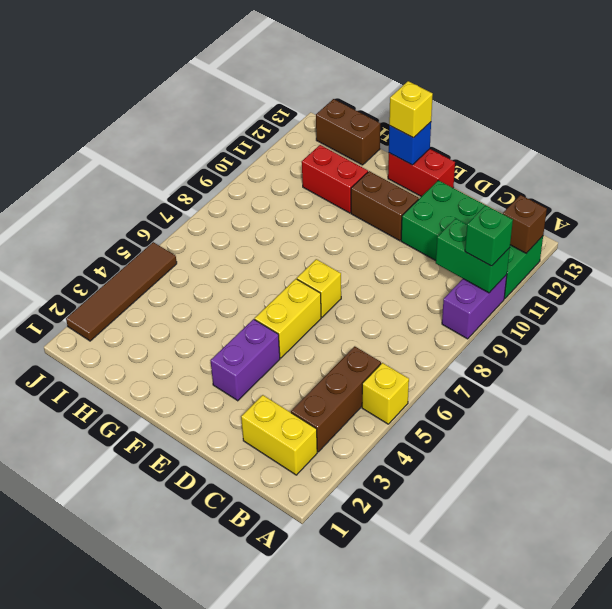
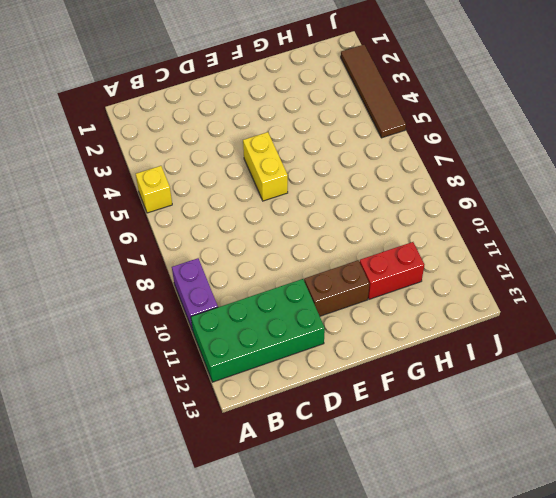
none -> yellow brick B2:C2 level 1
none -> brown brick B3:B5 level 1
none -> purple brick E3:E4 level 1

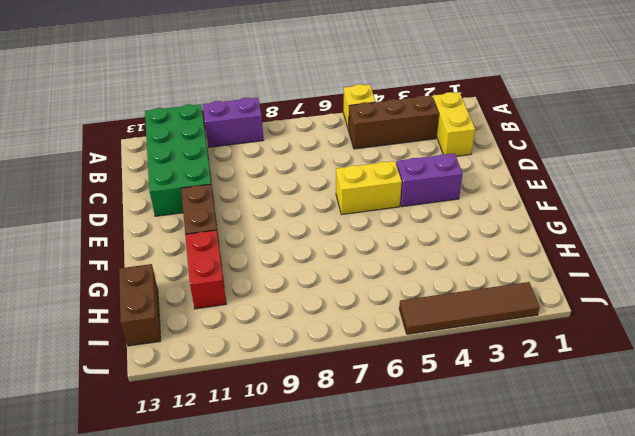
none -> yellow brick E7 level 1
none -> red brick E13:F13 level 1
none -> green brick A10:B10 level 2

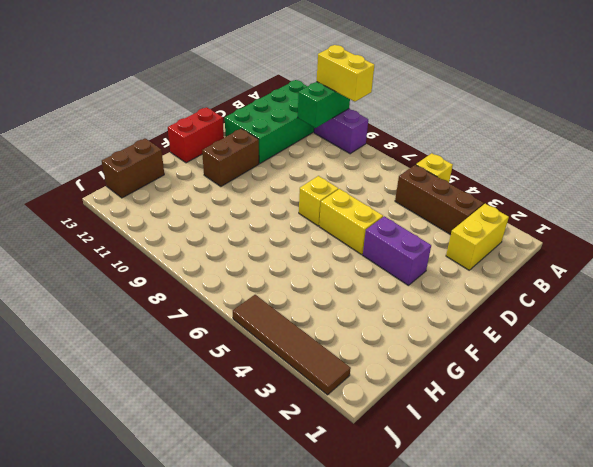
yellow brick A9:A10 level 3 -> green brick A10 level 3
none -> red brick G11:H11 level 1
none -> brown brick A12 level 2
none -> blue brick F13 level 2

